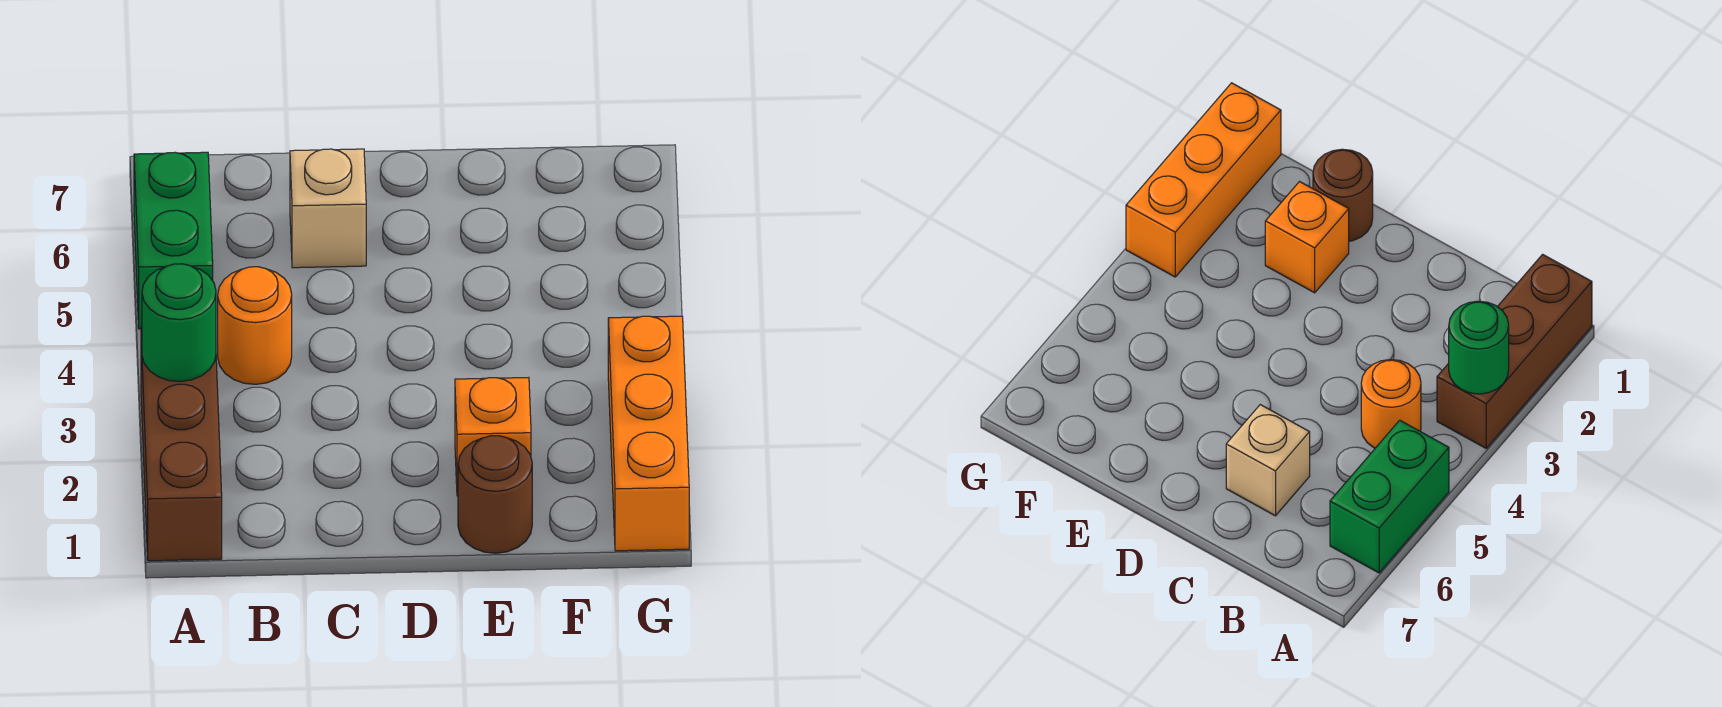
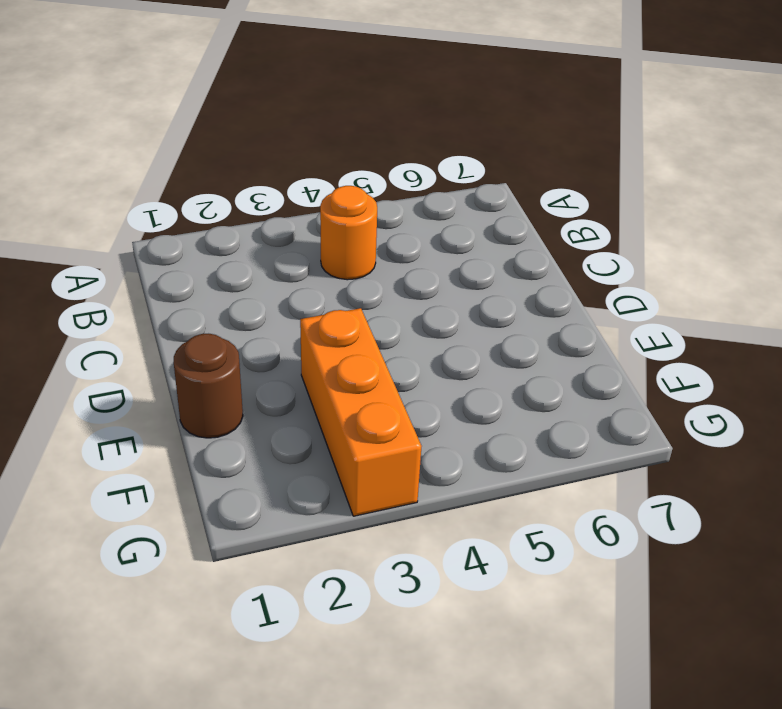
orange brick E3:G3 level 1 -> orange brick G1:G3 level 1
none -> brown brick A1:A3 level 1
none -> green brick A5:A6 level 1

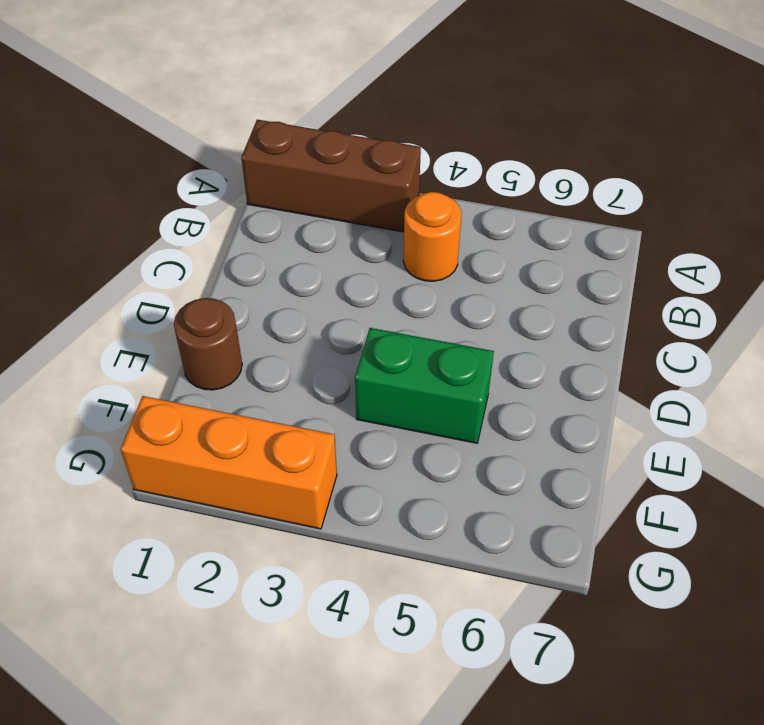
green brick E4:E5 level 1 -> green brick A5:A6 level 1
none -> tan brick C6 level 1
none -> orange brick E2 level 1

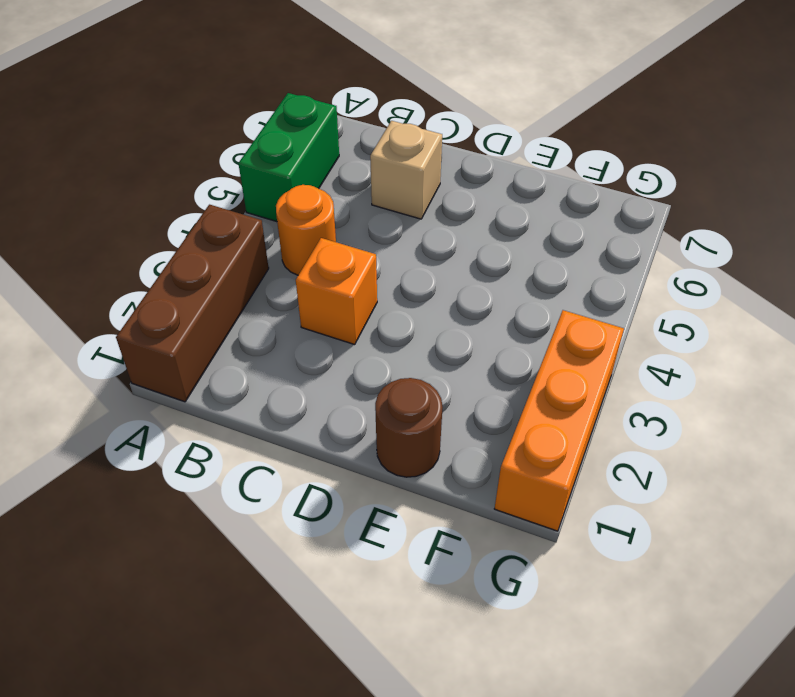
orange brick C3 level 1 -> orange brick E2 level 1
none -> green round brick A3 level 2

